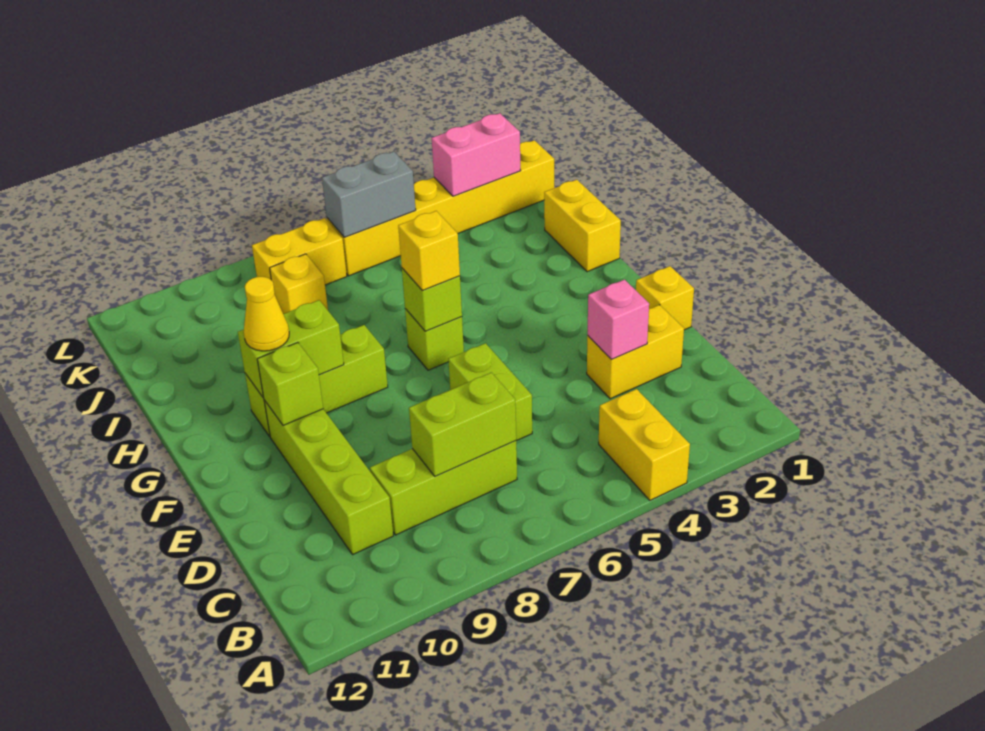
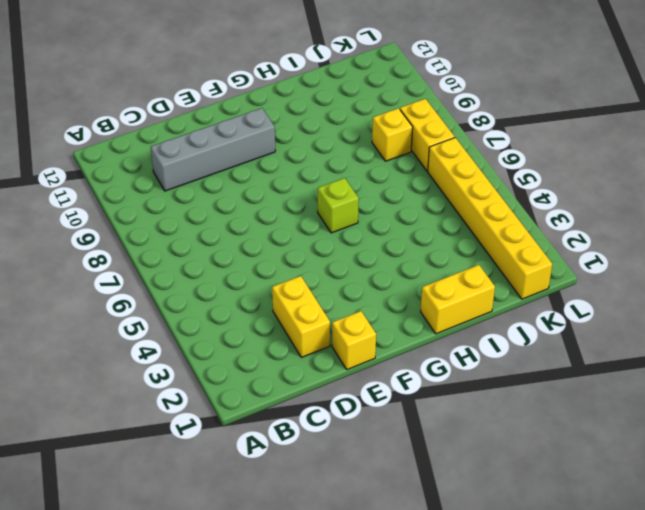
grey brick C10:F10 level 1 -> lime brick C10:F10 level 1
none -> yellow brick A4:B4 level 1
none -> lime brick C7:C9 level 1
none -> lime brick D6:E6 level 1

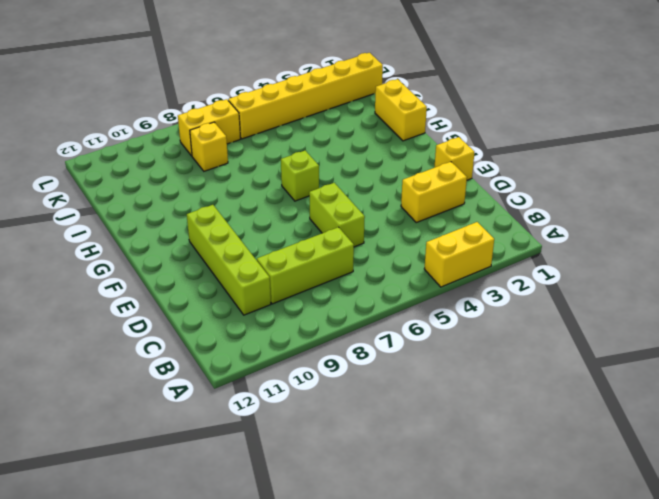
yellow brick A3:A4 level 1 -> yellow brick A4:B4 level 1
none -> lime brick G8:G10 level 1
none -> lime brick C7:C8 level 2
none -> pink brick D3 level 2

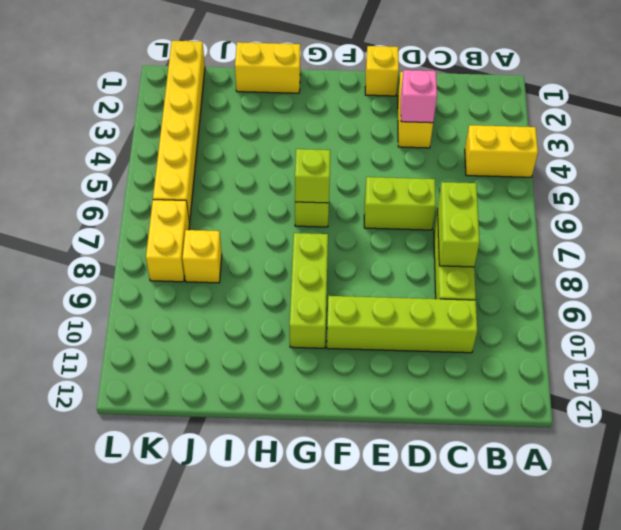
none -> lime brick F10 level 2
none -> lime brick G9:G10 level 2
none -> pink brick K2:K3 level 2

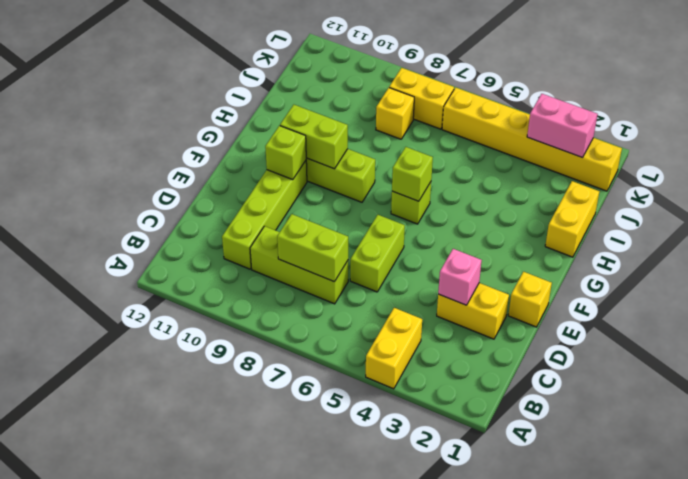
none -> grey brick K5:K6 level 2
none -> yellow brick G6 level 3
none -> yellow cone G10 level 3

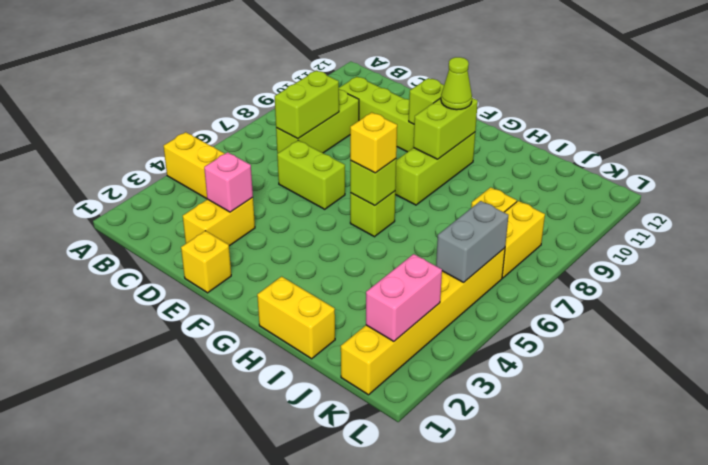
lime cone G10 level 3 -> yellow cone G10 level 3

